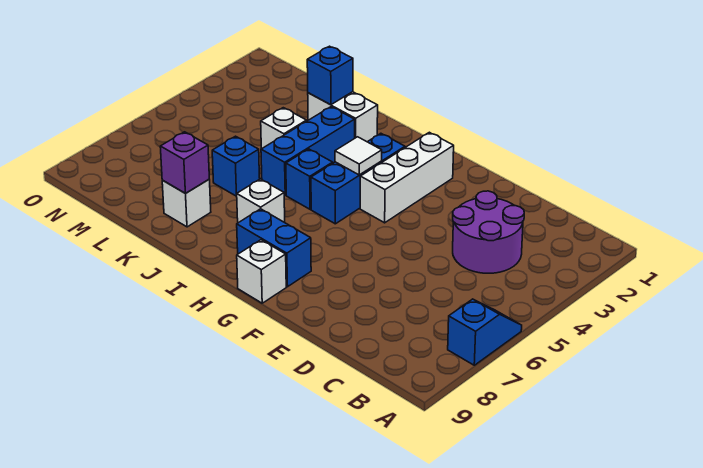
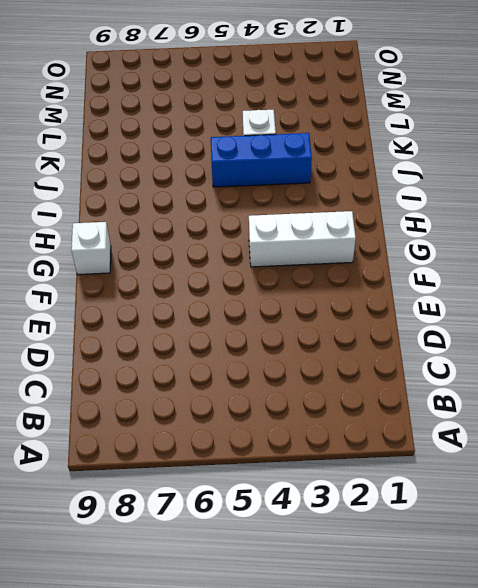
none -> blue slope A6:A7 level 1 top 7
none -> purple round brick C3:D4 level 1
none -> blue brick G8:H8 level 1

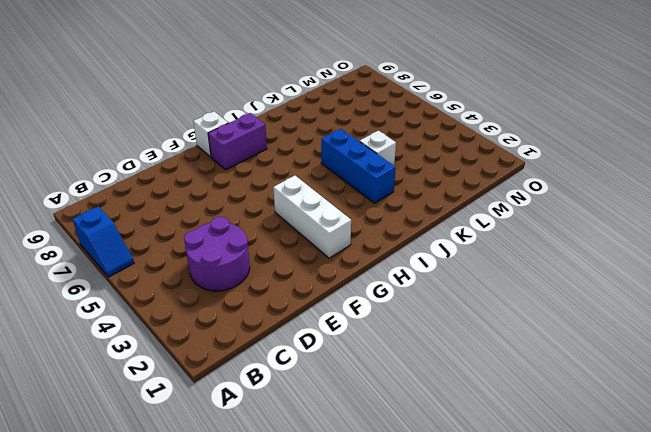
purple brick G8:H8 level 1 -> blue brick G8:H8 level 1
none -> blue brick H3:H5 level 1
none -> blue brick I5 level 1
none -> white brick I7 level 1

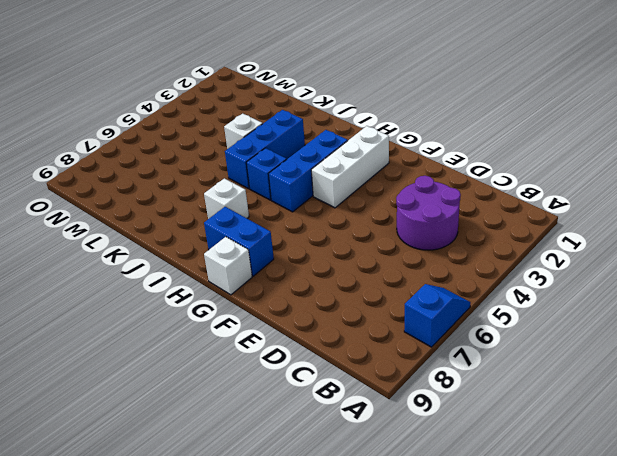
none -> white brick J2:K2 level 1
none -> blue brick K6 level 1
none -> white brick K8 level 1

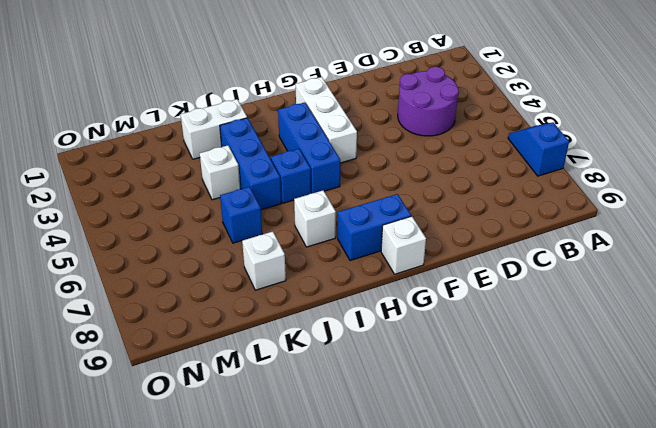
none -> white tile H4 level 2
none -> blue brick K2 level 2
none -> purple brick K8 level 2

